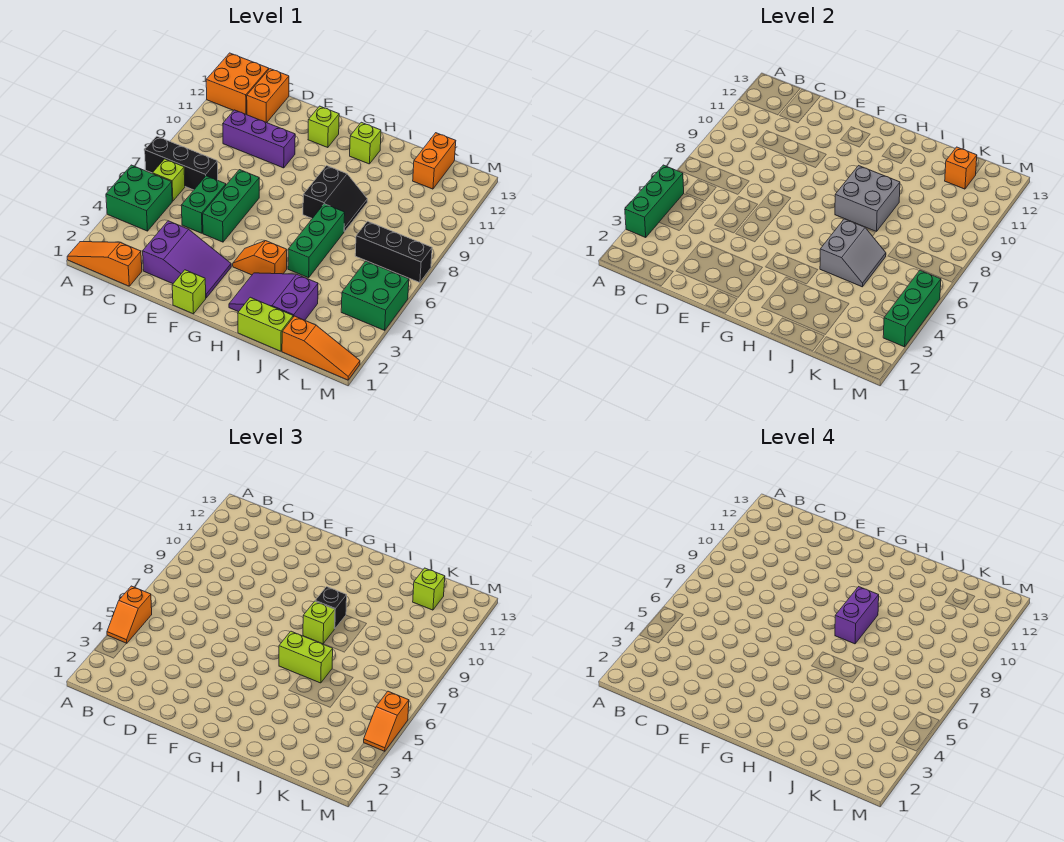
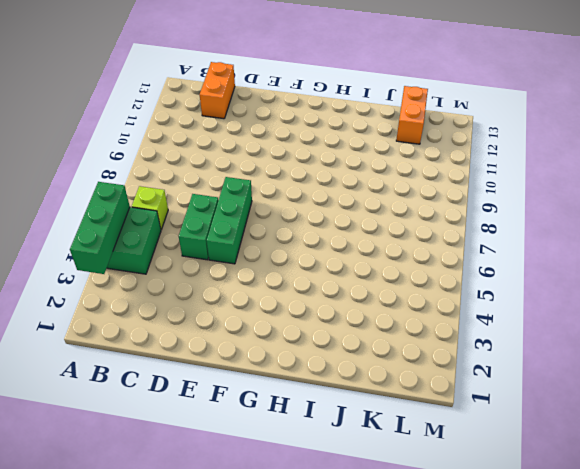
none -> orange slope A1:C1 level 1 top C
none -> black brick A7:C7 level 1
none -> orange brick A12:B13 level 1
none -> purple brick C10:E10 level 1

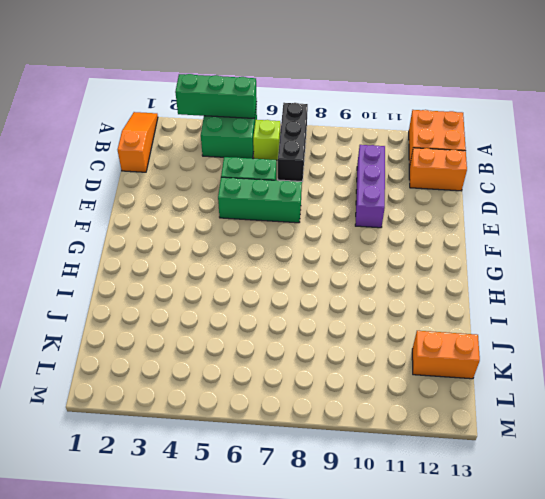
none -> purple slope D2:F3 level 1 top D
none -> lime brick F1 level 1
none -> lime brick F12 level 1
none -> orange slope G4:H4 level 1 top H

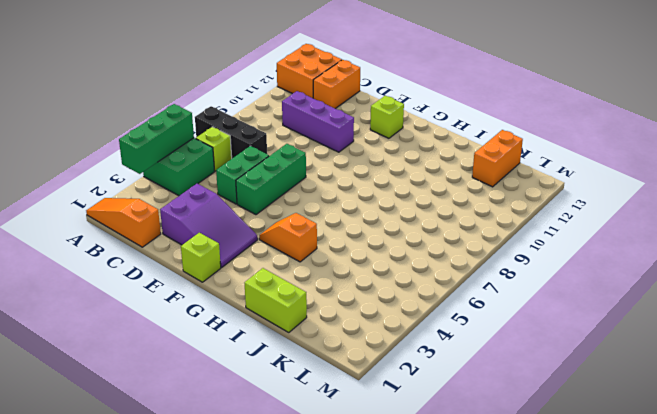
none -> purple slope H2:J3 level 1 top J
none -> black slope H8:I9 level 1 top H
none -> lime brick H12 level 1
none -> green brick I5:I7 level 1

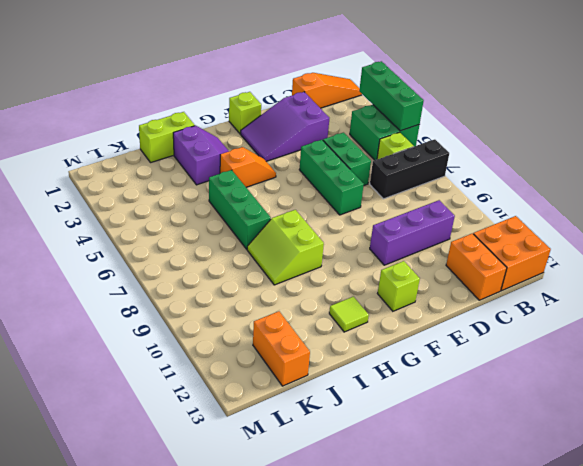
purple slope H2:I3 level 1 top I -> purple slope H2:J3 level 1 top J
lime slope H8:I9 level 1 top H -> black slope H8:I9 level 1 top H
lime tile H12 level 1 -> lime brick H12 level 1
none -> orange slope K1:M1 level 1 top K
none -> black brick K7:M7 level 1
none -> green brick L4:M5 level 1
none -> grey brick H8:I9 level 2

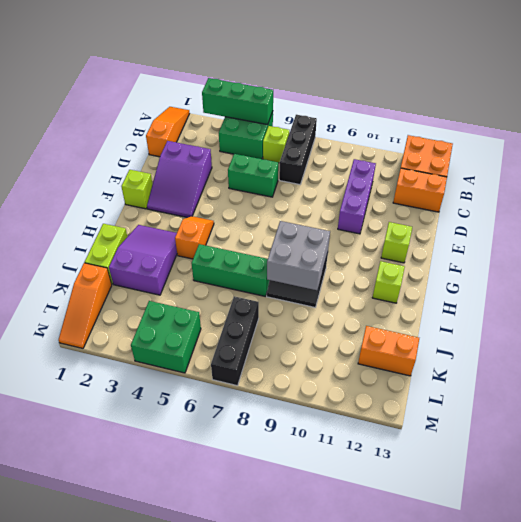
none -> green brick E5:E7 level 1
none -> grey slope I5:J6 level 2 top I
none -> orange brick K12 level 2
none -> green brick M3:M5 level 2

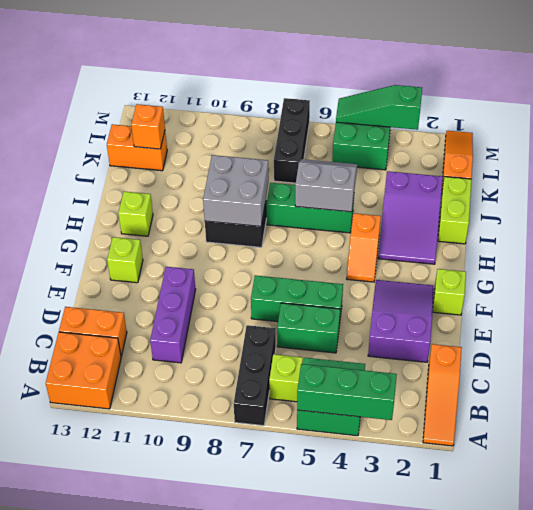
green slope M3:M5 level 2 top 3 -> green brick M3:M5 level 2
none -> orange slope A4:A5 level 3 top 5
none -> lime brick H6:I6 level 3
none -> lime brick H8 level 3
none -> black brick H9 level 3

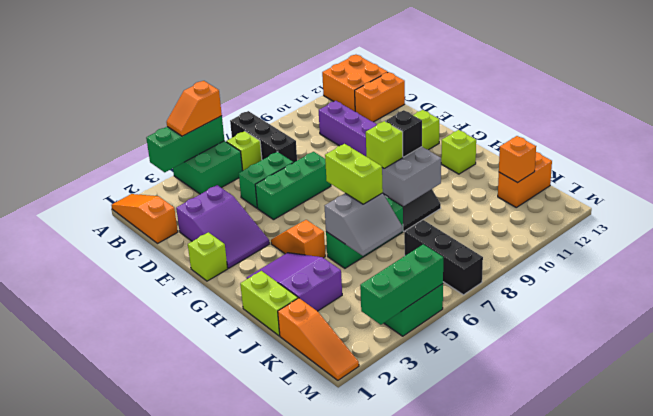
none -> lime brick K12 level 3
none -> orange slope M4:M5 level 3 top 5
none -> purple brick H8:H9 level 4

